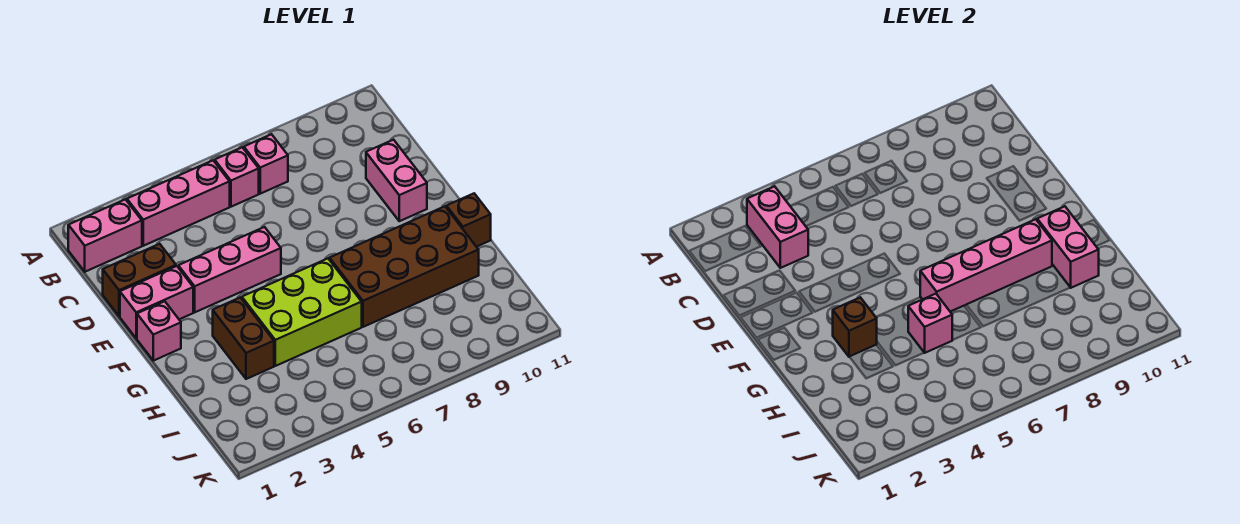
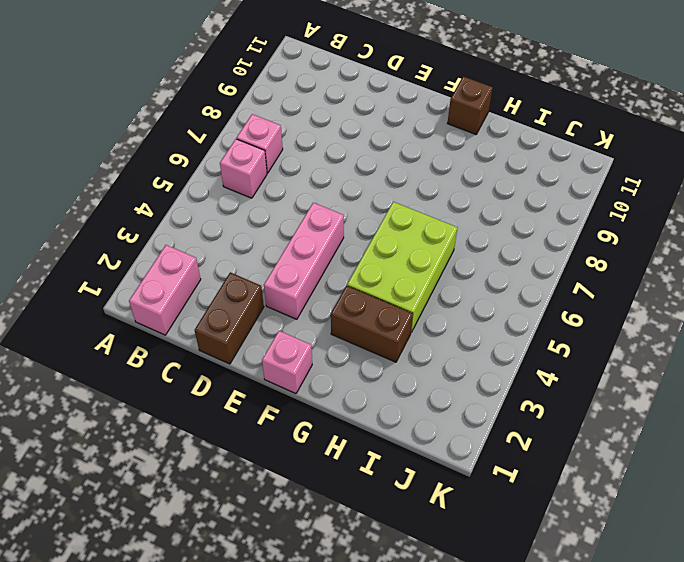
none -> pink brick B3:B5 level 1
none -> pink brick D10:E10 level 1
none -> pink brick E1:E2 level 1

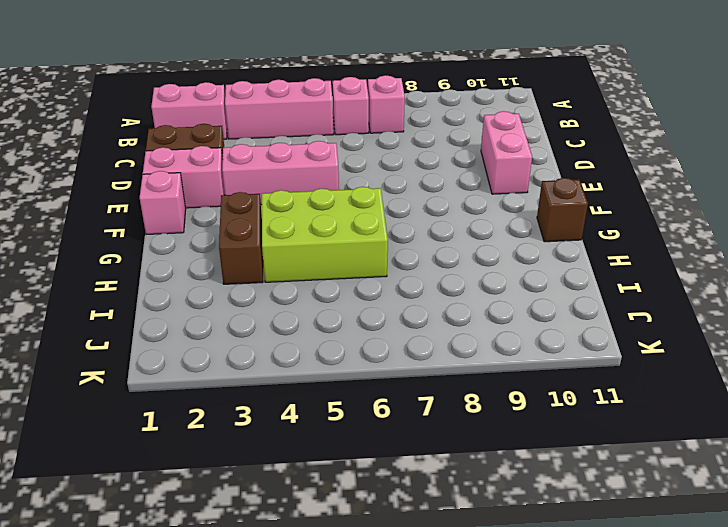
none -> brown brick G7:H10 level 1
none -> pink brick B3:C3 level 2
none -> brown brick G3 level 2

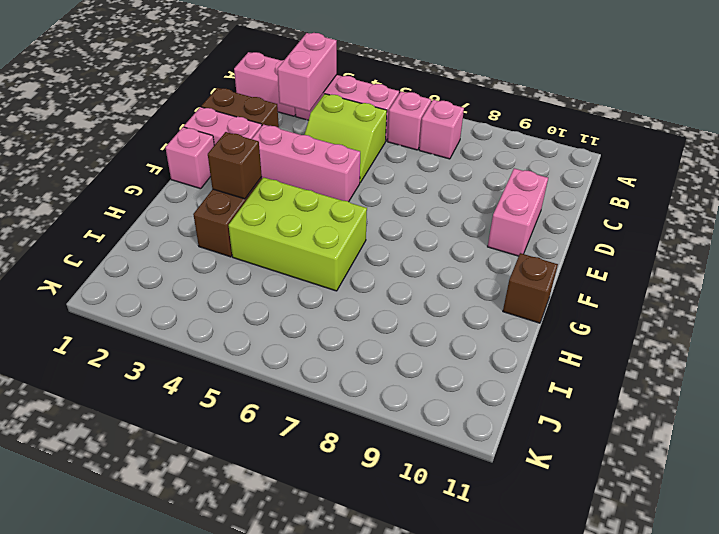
lime slope C4:D5 level 1 top C -> none
none -> brown brick G7:H10 level 1
none -> pink brick G6:G9 level 2
none -> pink brick G10:H10 level 2

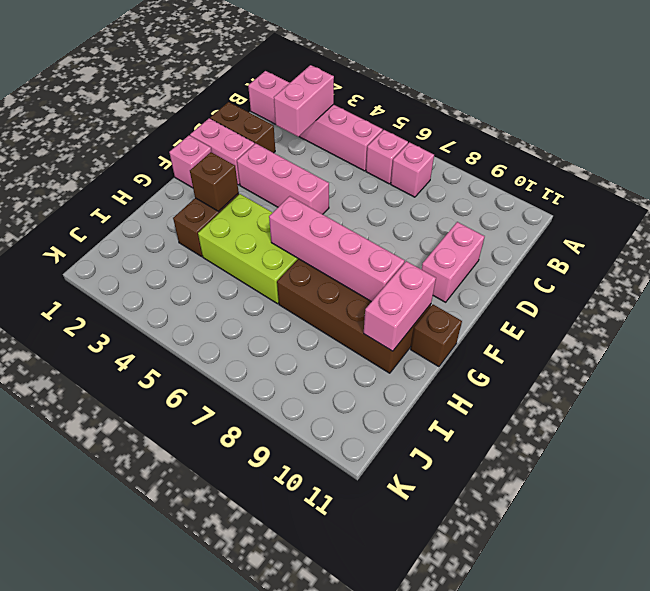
none -> pink brick H5 level 2

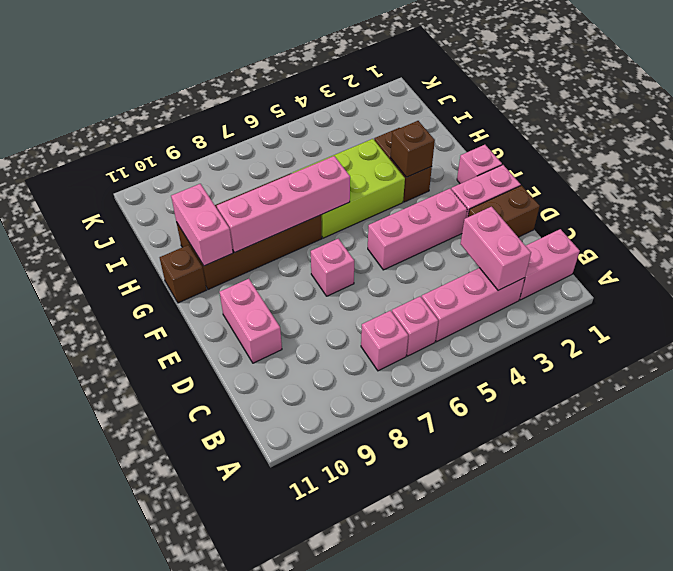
pink brick E7 level 1 -> pink brick H5 level 2

